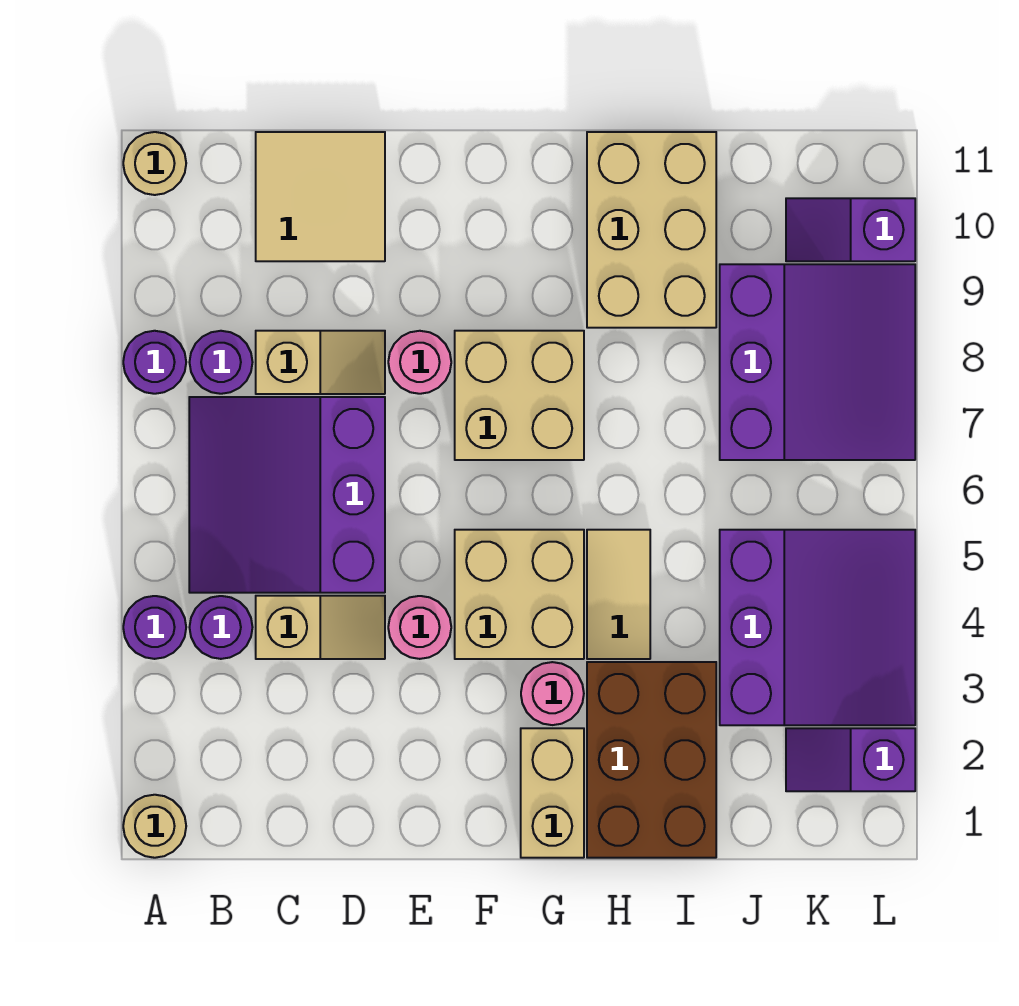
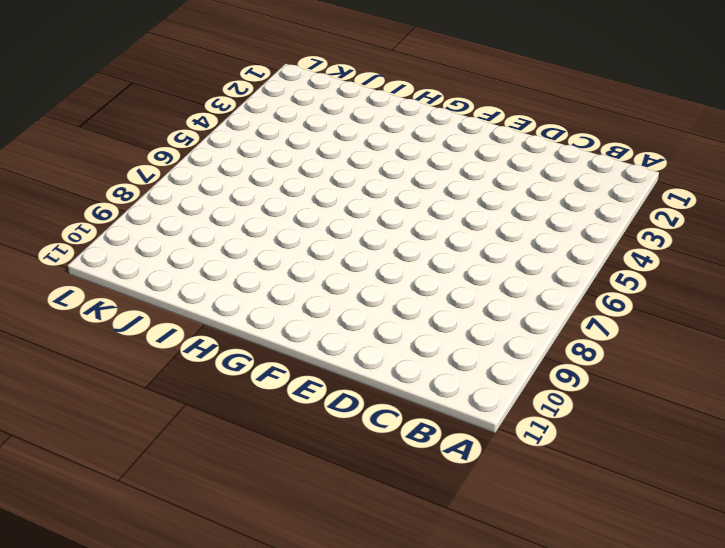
none -> tan round brick A1 level 1
none -> purple round brick A4 level 1
none -> purple round brick A8 level 1

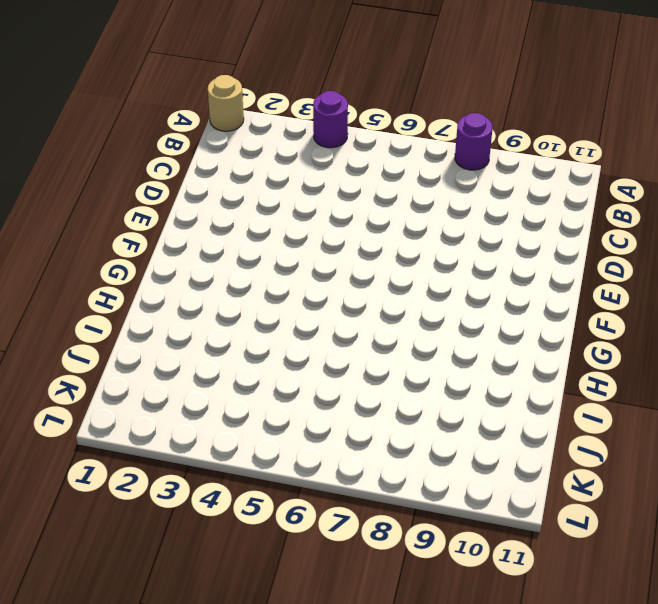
none -> tan round brick A11 level 1
none -> purple round brick B4 level 1
none -> purple slope B5:D7 level 1 top D

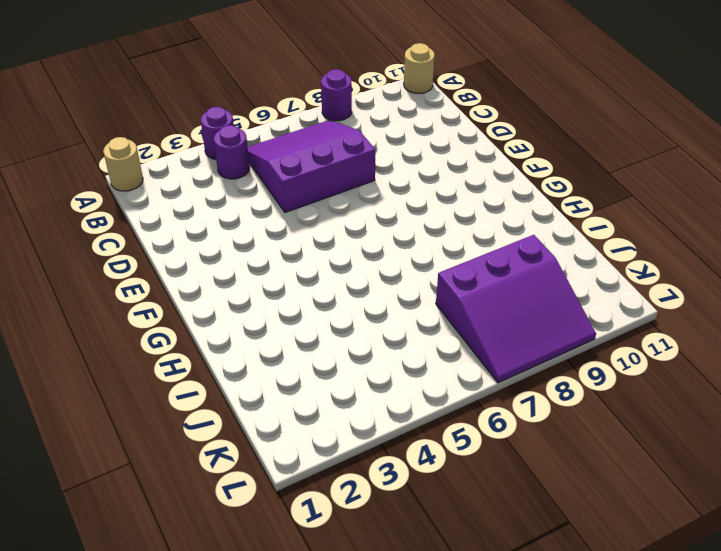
none -> purple round brick B8 level 1
none -> tan slope C4:D4 level 1 top C
none -> tan slope C8:D8 level 1 top C

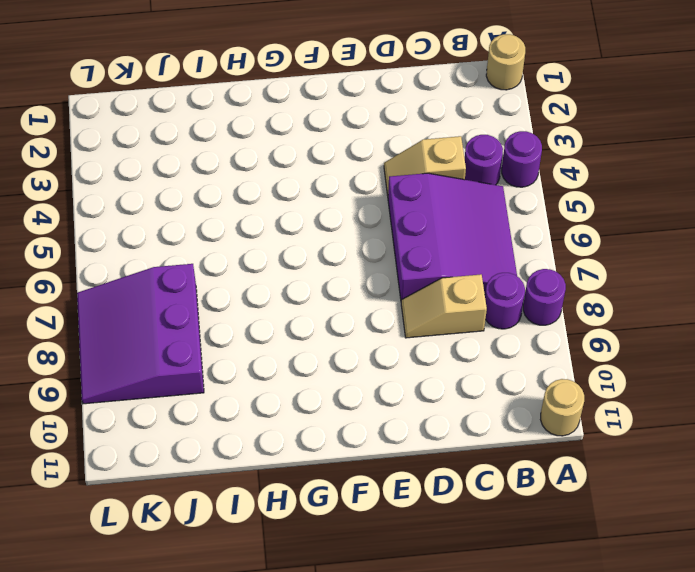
none -> tan tile C10:D11 level 1
none -> pink round brick E4 level 1
none -> pink round brick E8 level 1

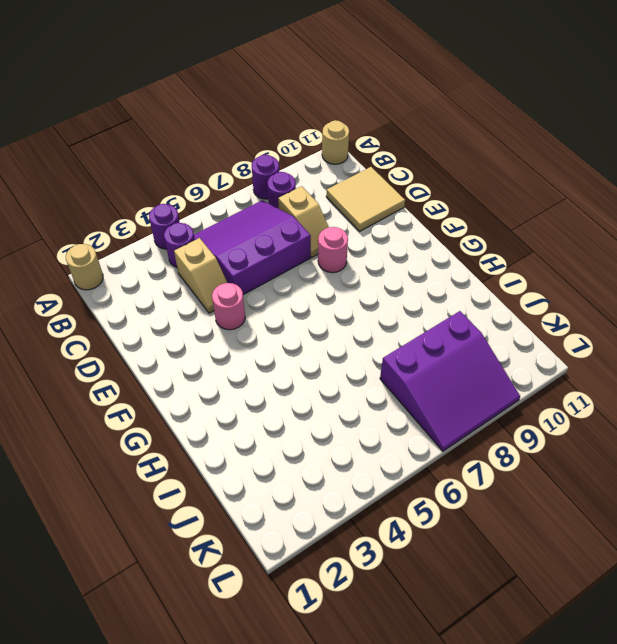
none -> tan brick F4:G5 level 1
none -> tan brick F7:G8 level 1
none -> tan brick G1:G2 level 1

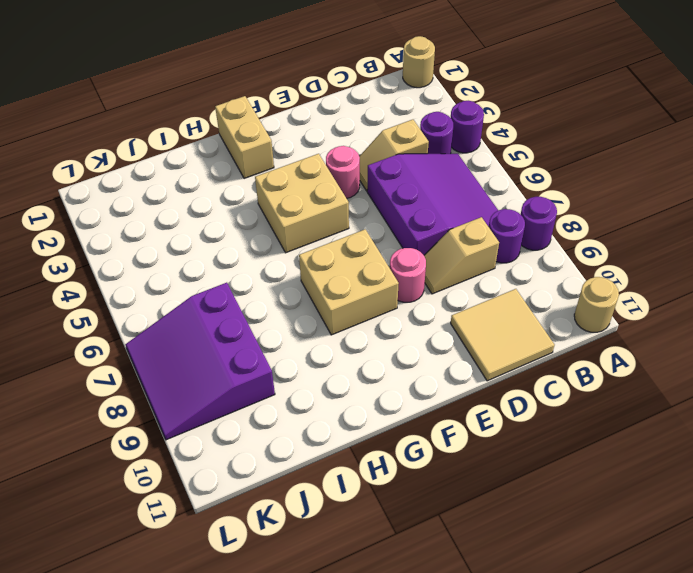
none -> pink round brick G3 level 1
none -> brown brick H1:I3 level 1
none -> tan tile H4:H5 level 1

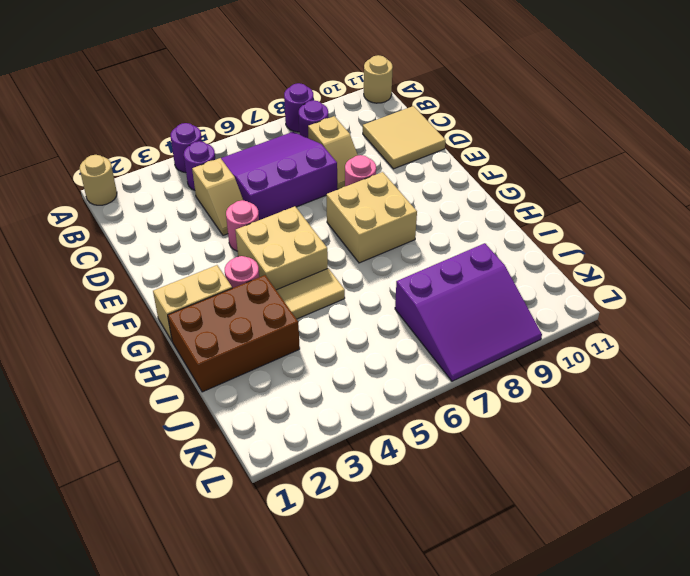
none -> tan brick H9:I11 level 1
none -> purple slope J3:L5 level 1 top J
none -> purple slope K2:L2 level 1 top L

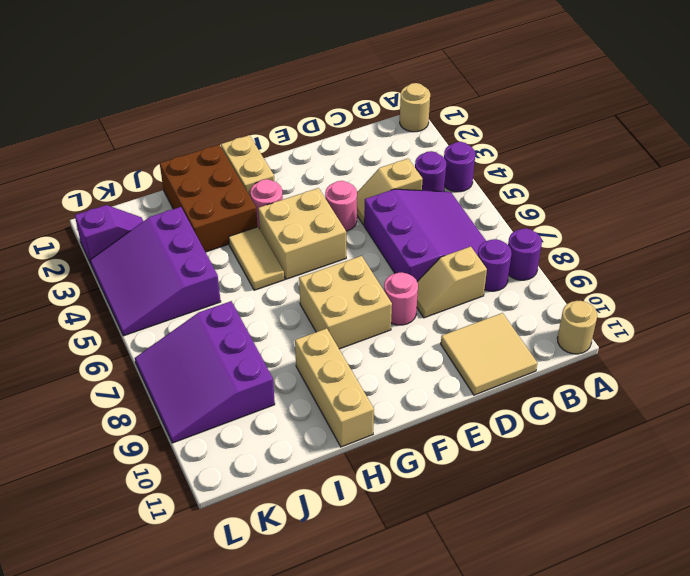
tan brick H9:H11 level 1 -> tan brick H9:I11 level 1
none -> purple slope K10:L10 level 1 top L

